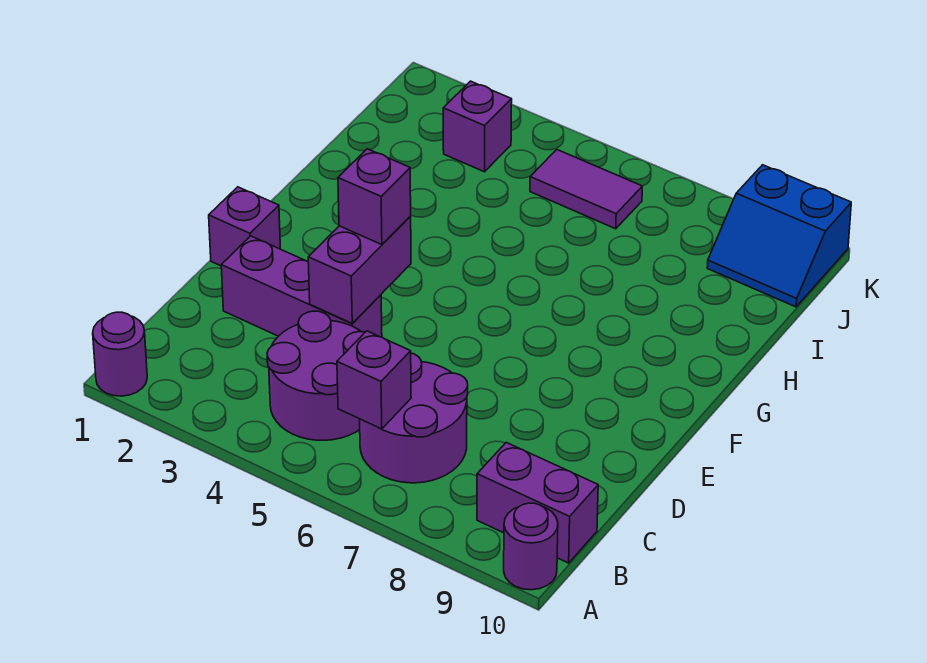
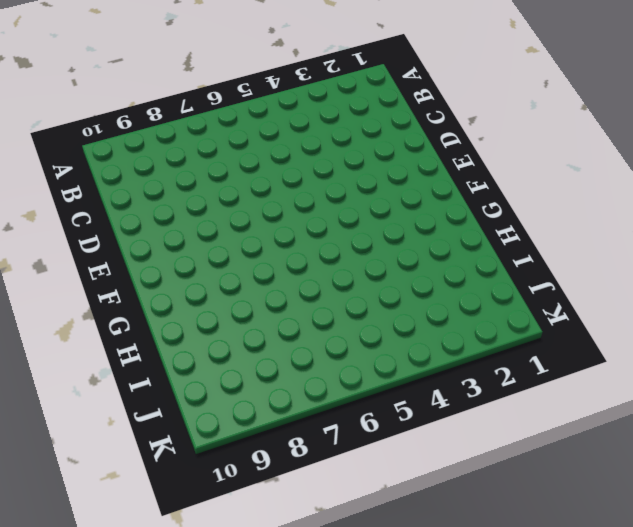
none -> purple round brick A1 level 1
none -> purple round brick A10 level 1
none -> purple round brick B4:C5 level 1

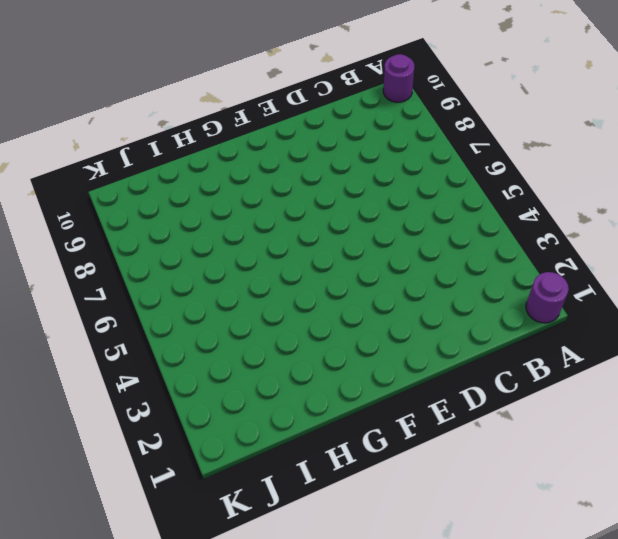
none -> purple round brick B4:C5 level 1
none -> purple round brick B6:C7 level 1
none -> purple brick B9:B10 level 1

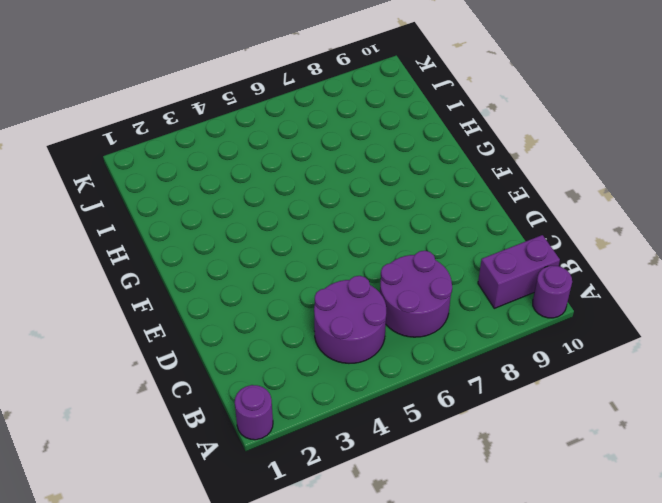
none -> purple brick D2:D4 level 1
none -> purple brick E1 level 1
none -> purple brick J3 level 1

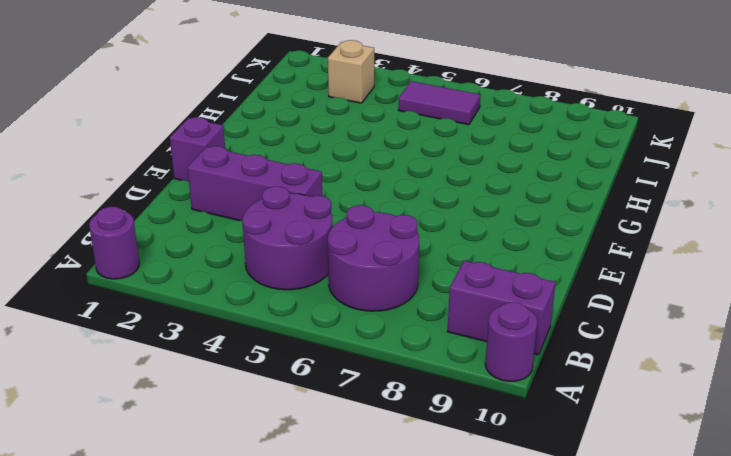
tan brick J3 level 1 -> purple brick J3 level 1
none -> blue slope J9:K10 level 1 top K
none -> purple brick B6 level 2
none -> purple brick D4:E4 level 2

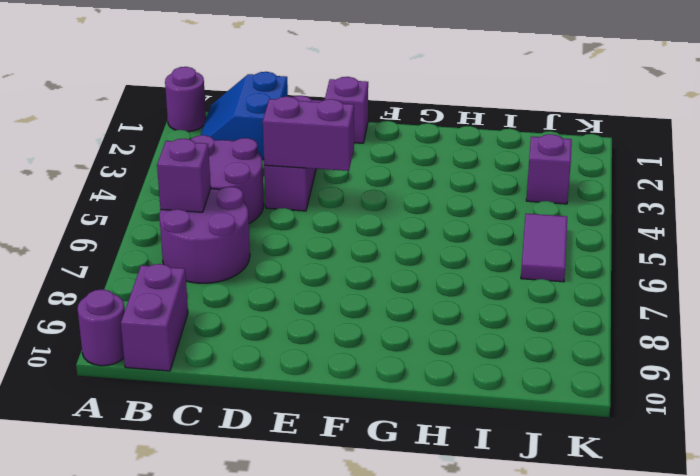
blue slope B1:C2 level 1 top C -> blue slope J9:K10 level 1 top K
none -> purple brick E4 level 3

